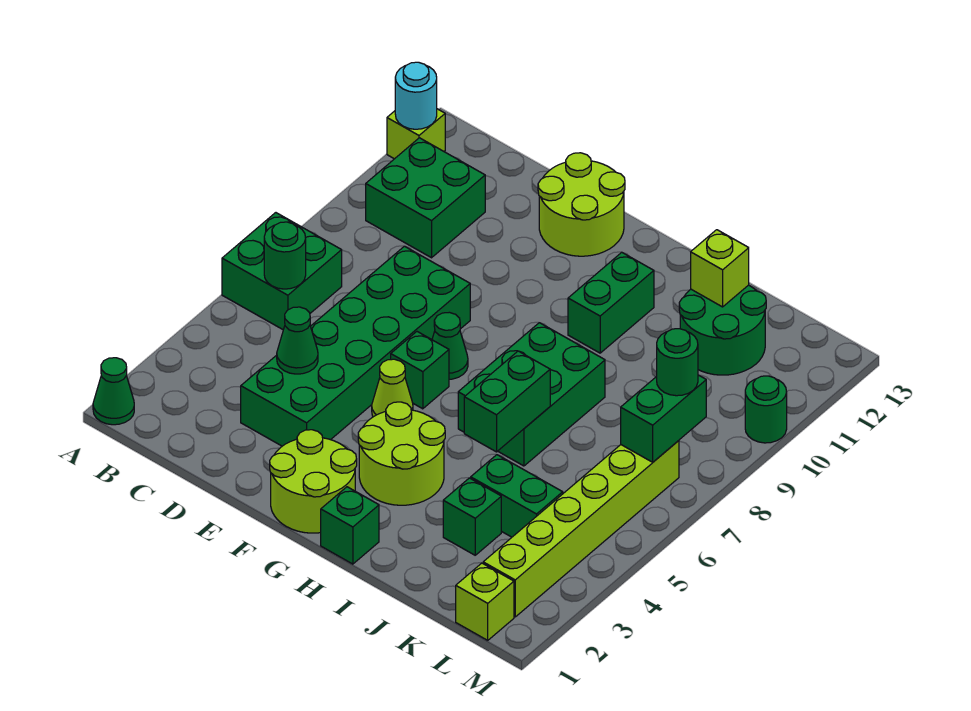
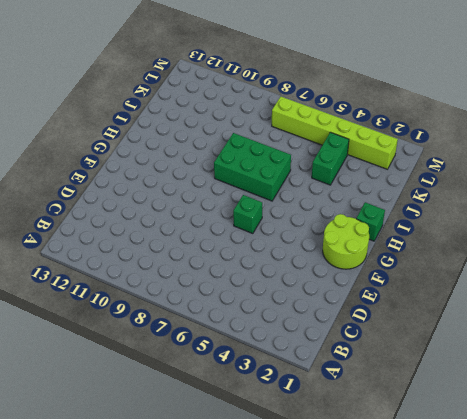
none -> green cone A1 level 1
none -> green brick A6:B7 level 1
none -> lime brick A12 level 1

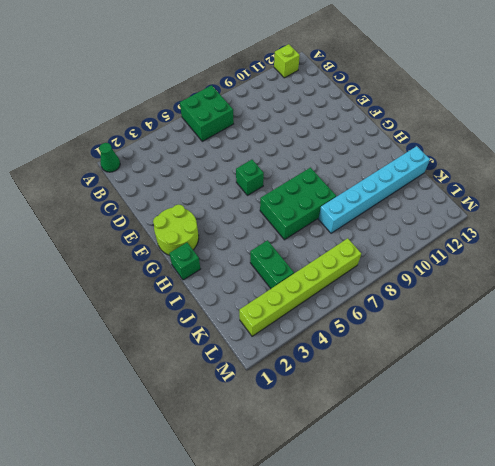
cyan brick J8:J13 level 1 -> green round brick J11:K12 level 1
none -> green brick B10:C11 level 1
none -> green brick D3:E8 level 1
none -> lime round brick E12:F13 level 1

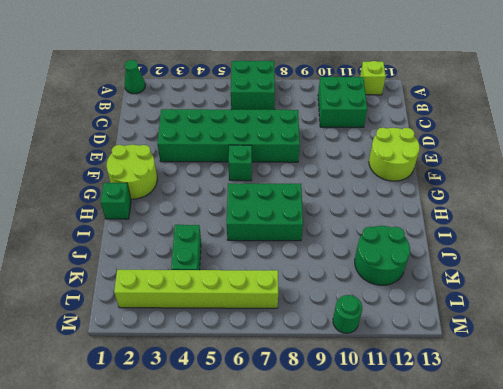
none -> lime cone F5 level 1
none -> green cone F7 level 1
none -> lime round brick G3:H4 level 1

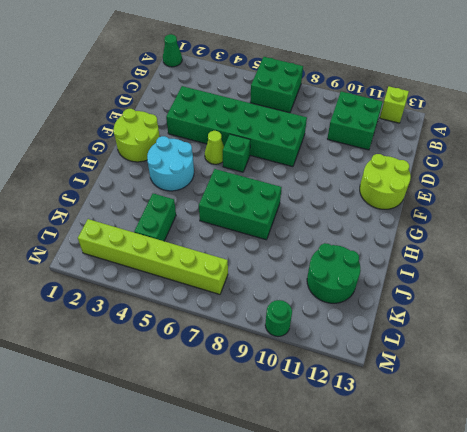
cyan round brick G3:H4 level 1 -> lime round brick G3:H4 level 1
none -> green cone F7 level 1
none -> green brick H1 level 1
none -> green brick H10:H11 level 1

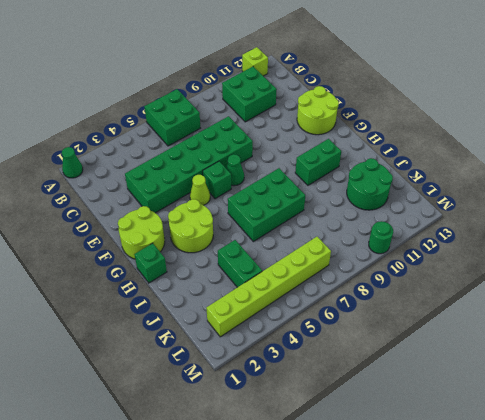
none -> green brick J3 level 1
none -> lime brick L1 level 1
none -> cyan round brick A12 level 2

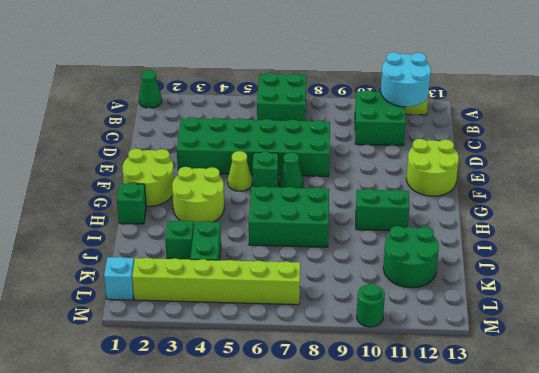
cyan round brick A11:B12 level 2 -> cyan round brick A12 level 2
cyan brick L1 level 1 -> lime brick L1 level 1
none -> green round brick B6 level 2
none -> green cone D4 level 2
none -> green brick I5:I6 level 2

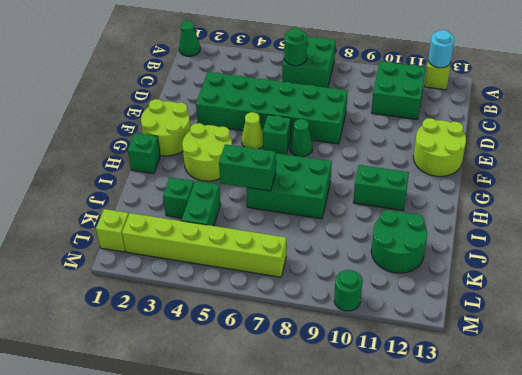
none -> green cone D4 level 2
none -> lime brick J12 level 2
none -> green brick L7:L8 level 2

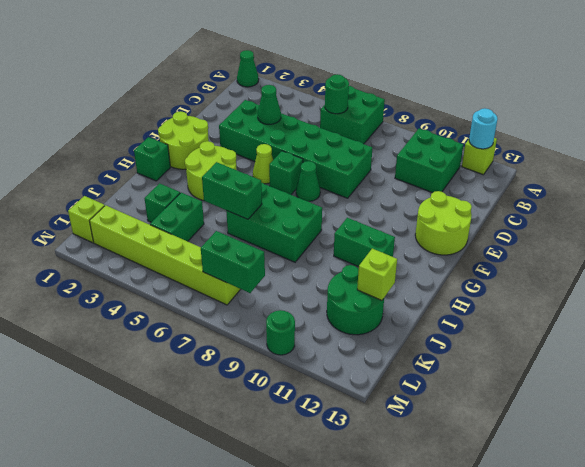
none -> green round brick L8 level 3

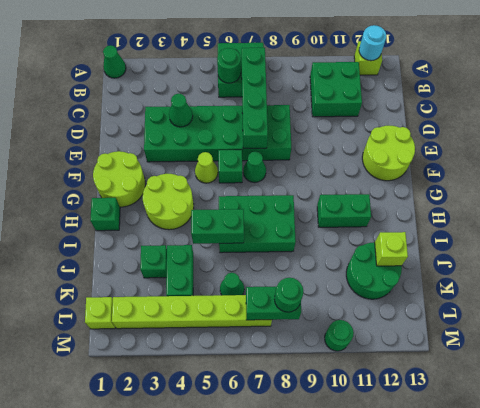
green brick B7:E7 level 2 -> none
green cone K6 level 1 -> none

